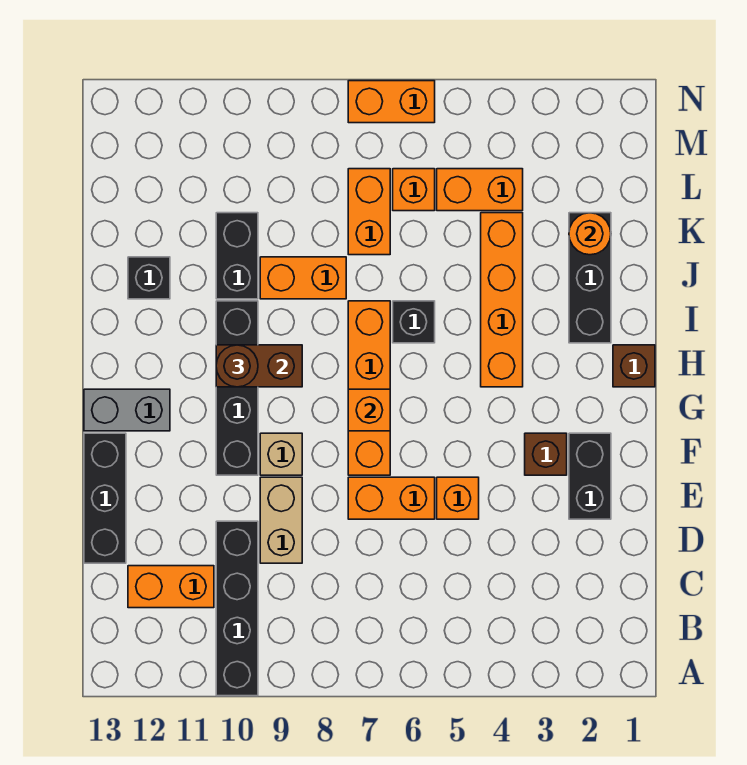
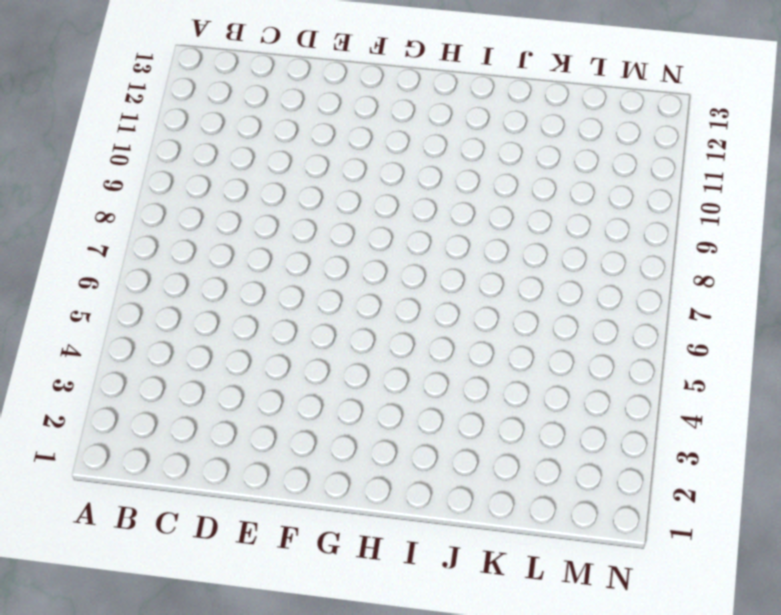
none -> black brick A10:D10 level 1
none -> orange brick C11:C12 level 1
none -> tan brick D9:E9 level 1

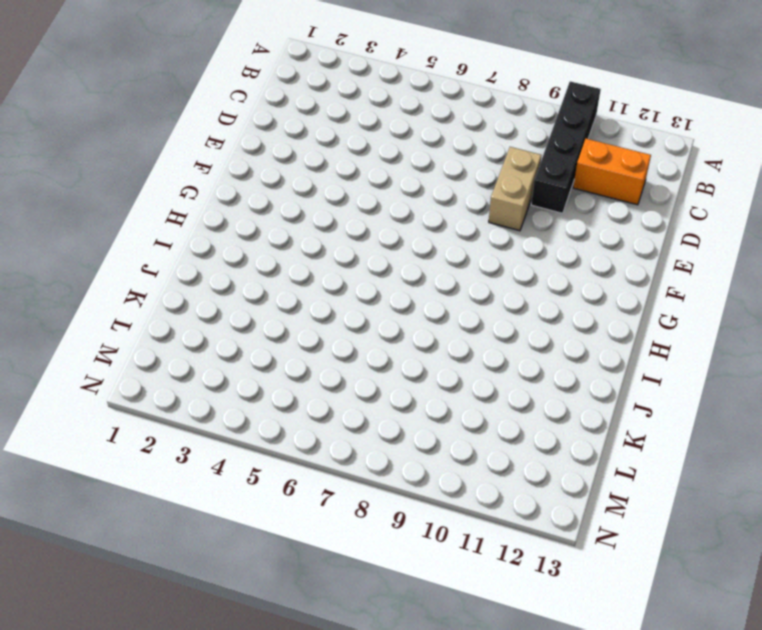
none -> black brick D13:F13 level 1
none -> black brick E2:F2 level 1
none -> orange brick E5 level 1

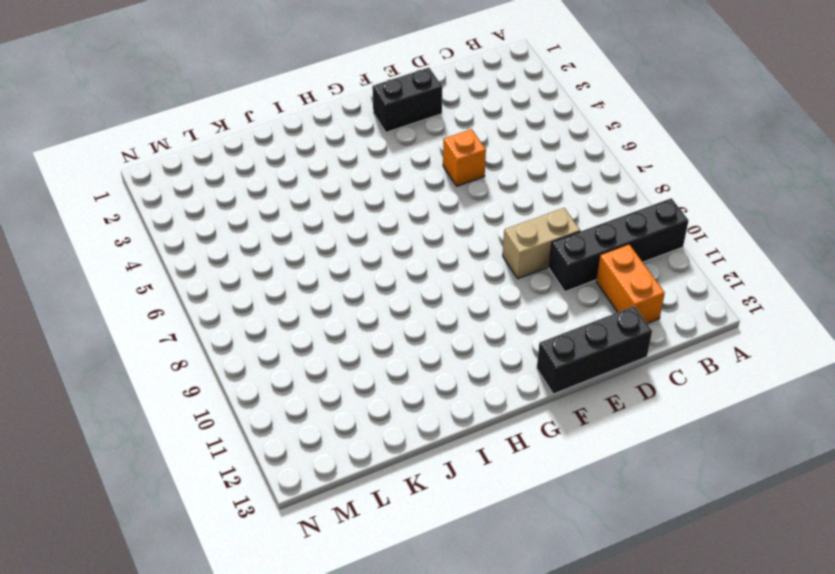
none -> orange brick E6:E7 level 1
none -> brown brick F3 level 1
none -> orange brick F7:I7 level 1

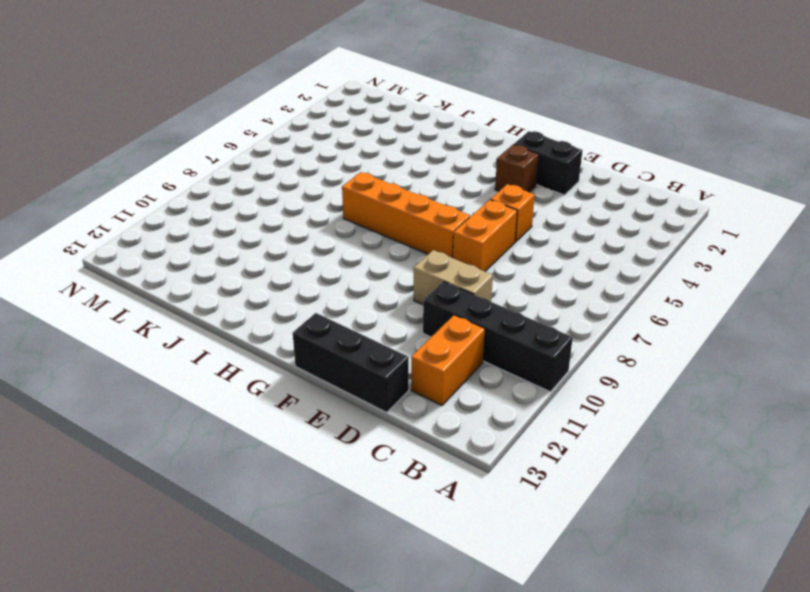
none -> tan brick F9 level 1
none -> black brick F10:I10 level 1
none -> grey brick G12:G13 level 1

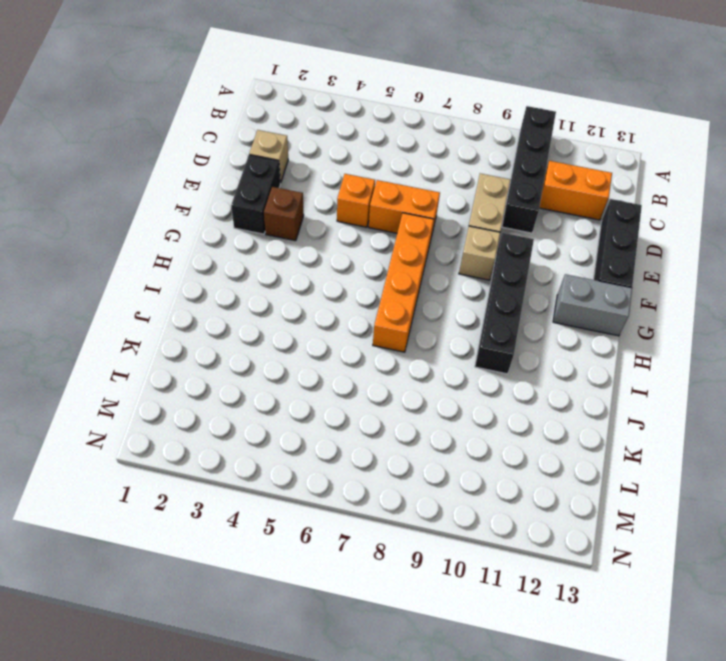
tan brick D2 level 1 -> none
none -> brown brick H1 level 1
none -> orange brick H4:K4 level 1
none -> black brick I2:K2 level 1

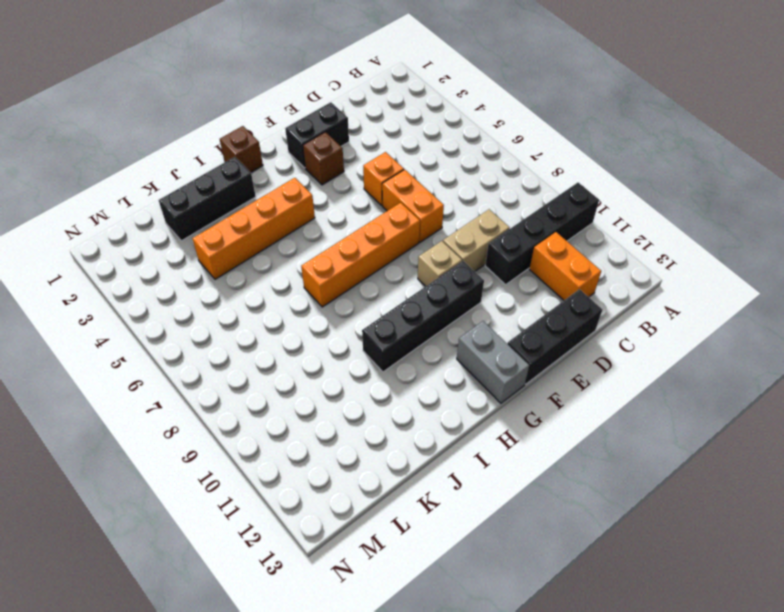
none -> black brick I6 level 1
none -> orange brick J8:J9 level 1
none -> black brick J10:K10 level 1

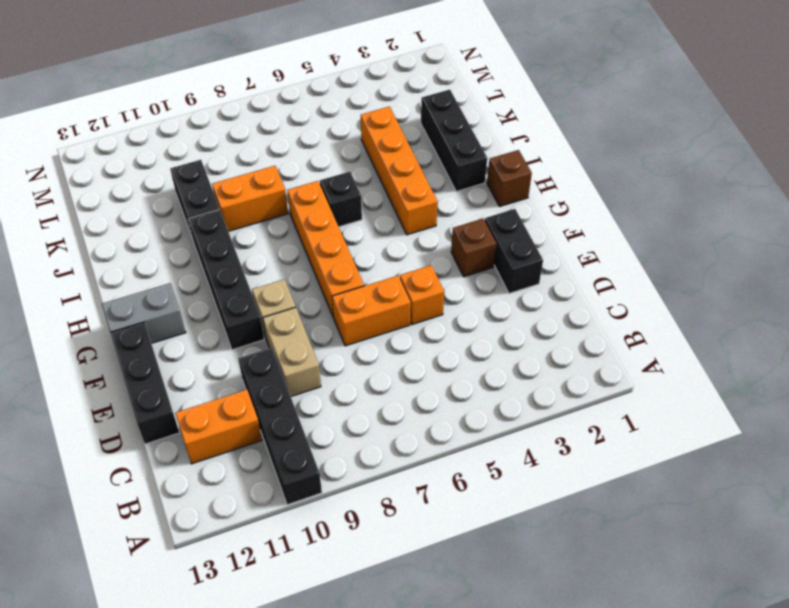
none -> black brick J12 level 1
none -> orange brick K7:L7 level 1
none -> orange brick L4:L5 level 1

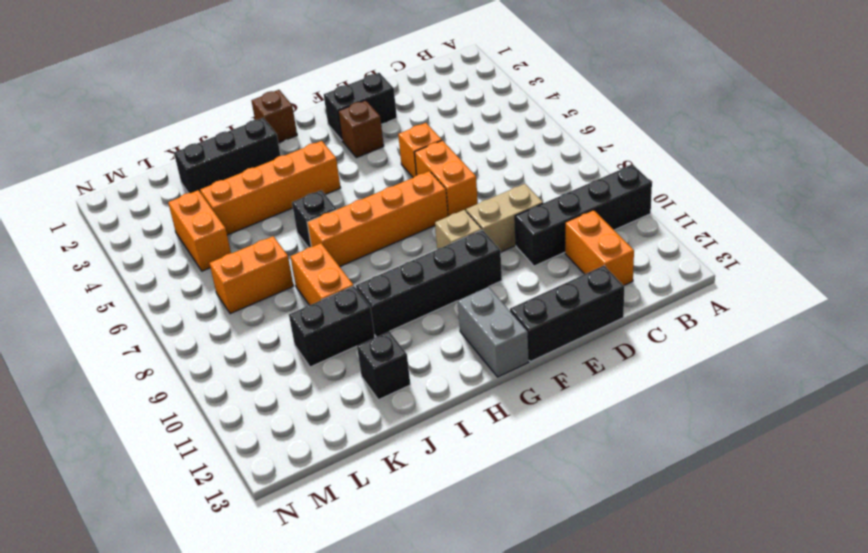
none -> orange brick L6 level 1
none -> orange brick N6:N7 level 1
none -> orange brick G7 level 2

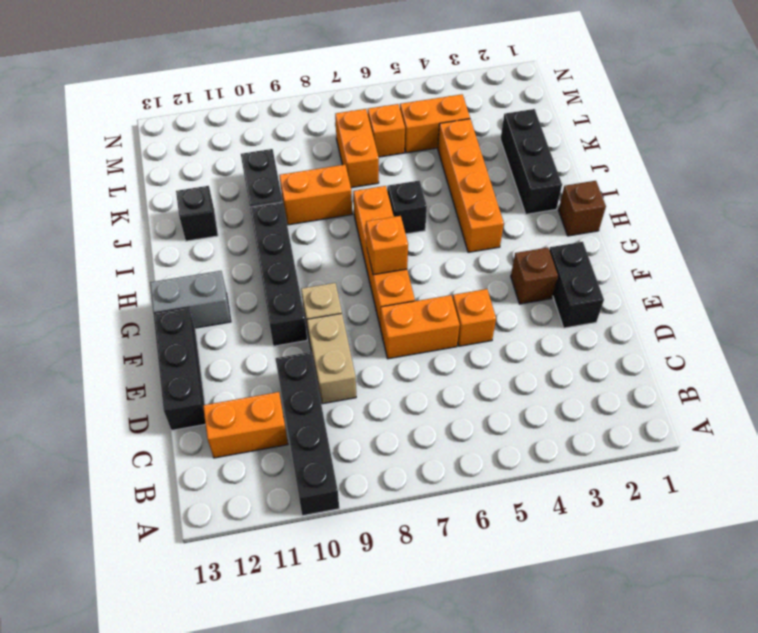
none -> orange brick N6:N7 level 1
none -> brown brick H9:H10 level 2
none -> orange round brick K2 level 2

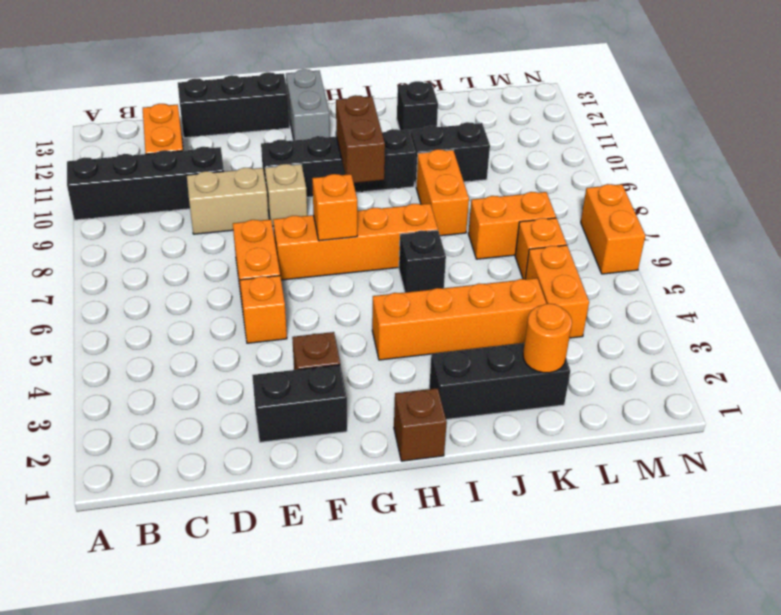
none -> brown round brick H10 level 3

